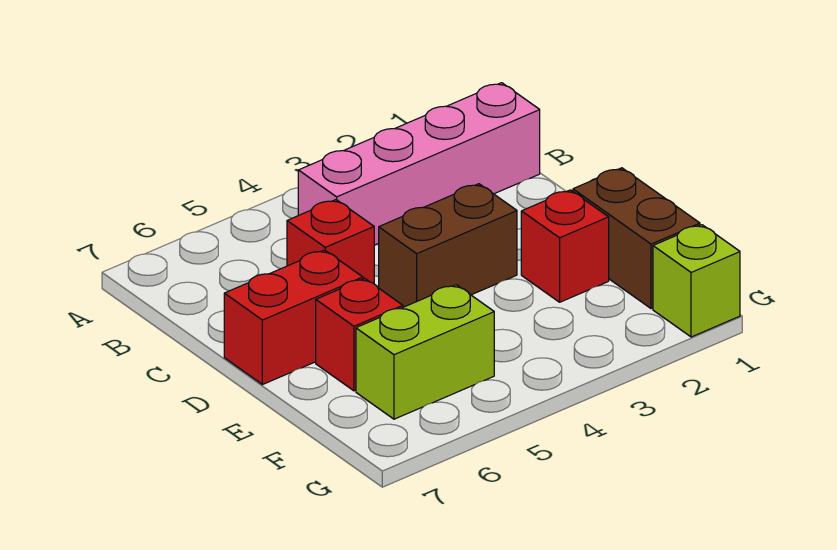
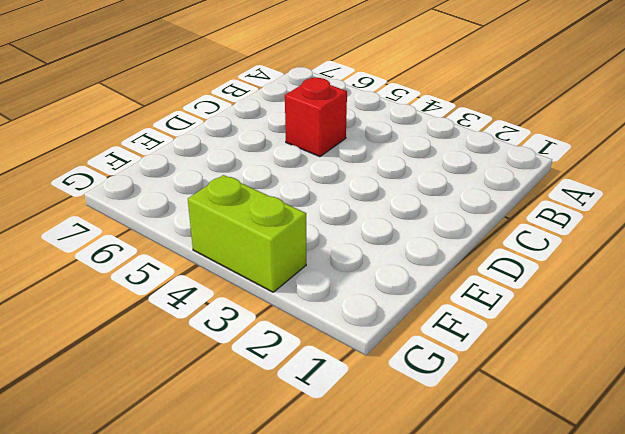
lime brick G3:G4 level 1 -> lime brick F5:F6 level 1
none -> pink brick B1:B4 level 1
none -> brown brick D3:D4 level 1

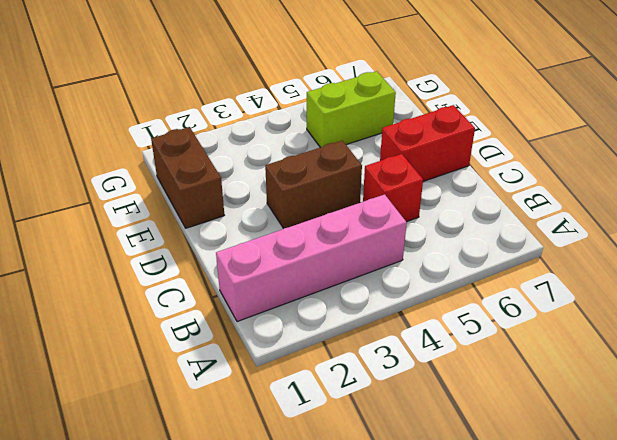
none -> red brick E2 level 1
none -> red brick E6 level 1

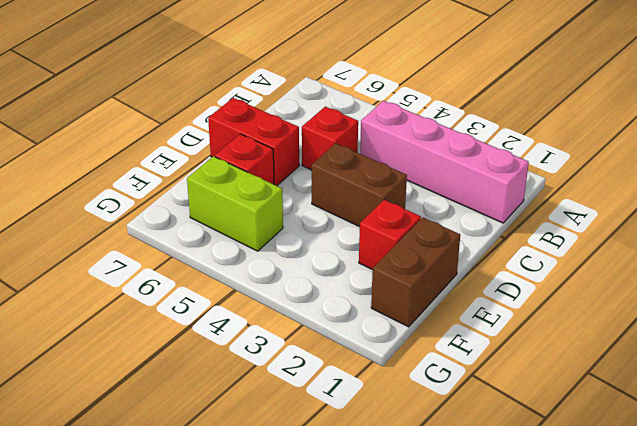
none -> lime brick G1 level 1

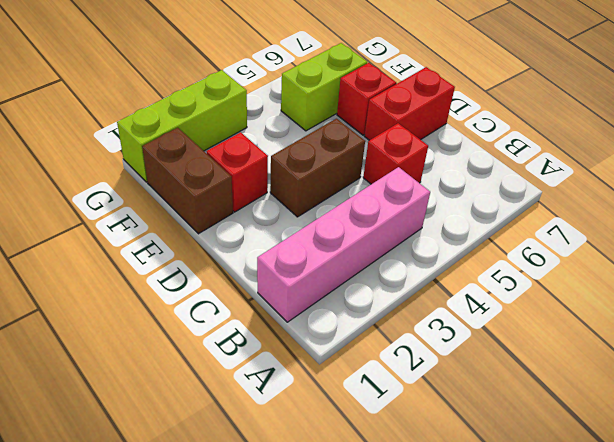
lime brick G1:G3 level 1 -> lime brick G1 level 1

